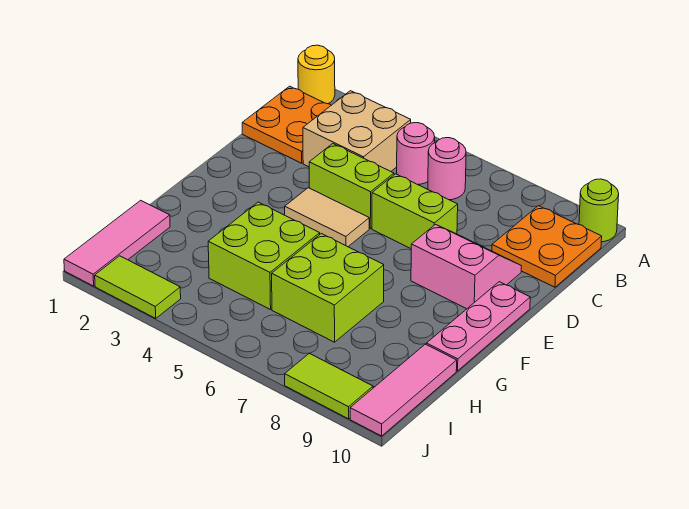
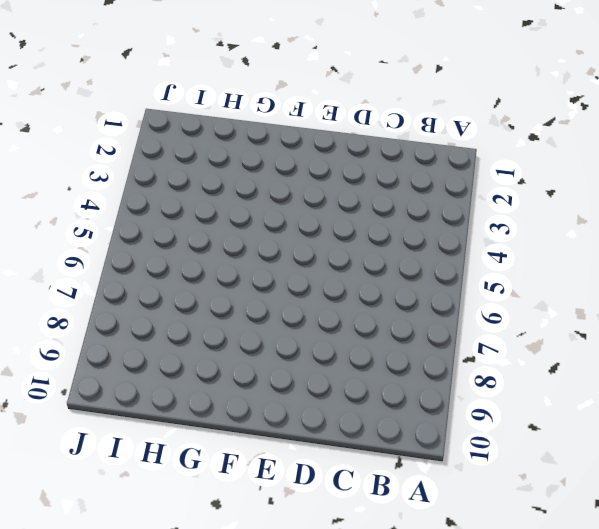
none -> yellow round brick A1 level 1
none -> lime round brick A10 level 1
none -> orange plate B1:C2 level 1

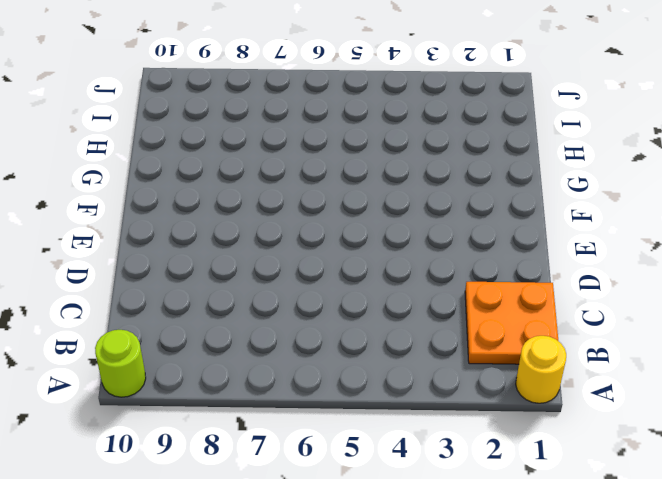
none -> tan brick B3:C4 level 1
none -> pink round brick B5 level 1
none -> pink round brick B6 level 1

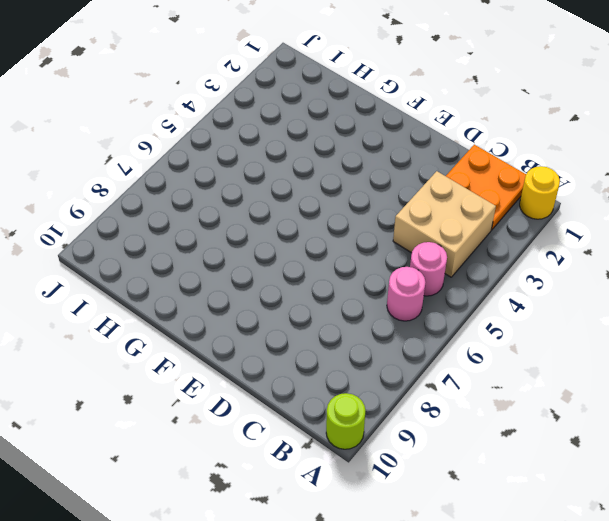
none -> orange plate B9:C10 level 1
none -> lime brick D4:D5 level 1
none -> lime brick D6:D7 level 1

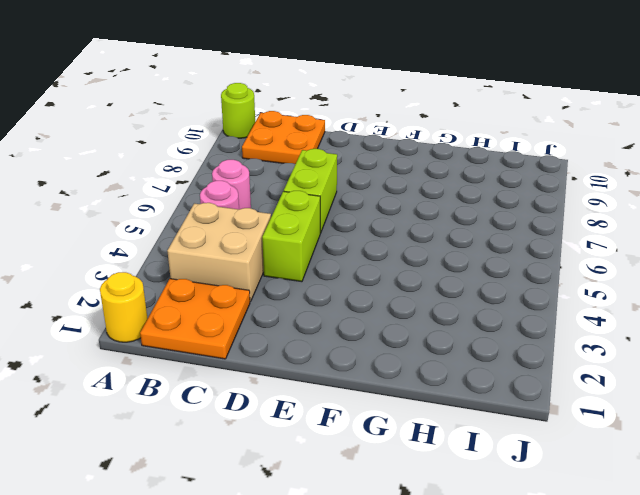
none -> pink slope D8:E9 level 1 top E
none -> tan tile E4:E5 level 1
none -> pink plate E10:G10 level 1

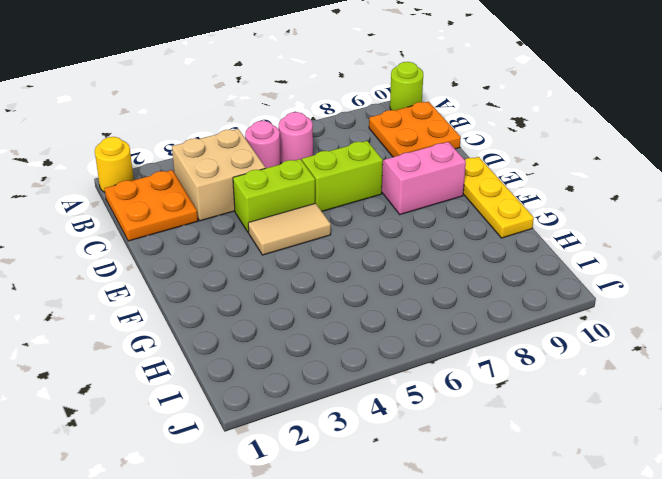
yellow plate E10:G10 level 1 -> pink plate E10:G10 level 1
none -> lime brick G4:H5 level 1
none -> lime brick G6:H7 level 1
none -> pink tile H1:J1 level 1

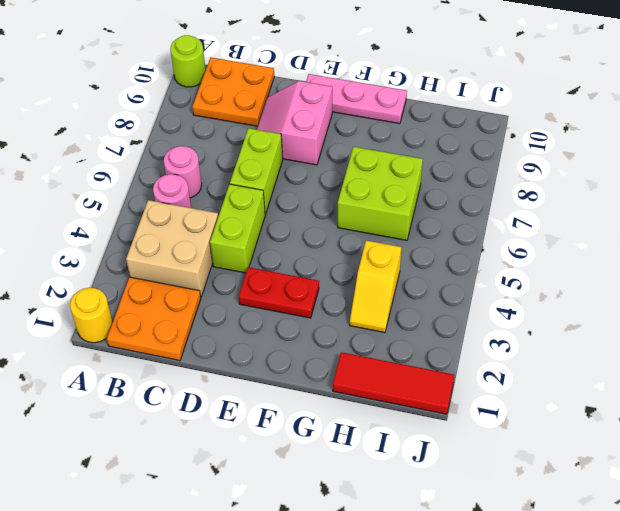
red plate E3:F3 level 1 -> none
red tile H1:J1 level 1 -> pink tile H1:J1 level 1
yellow slope H3:H4 level 1 top 4 -> lime brick G4:H5 level 1
none -> tan tile E4:E5 level 1
none -> pink tile H10:J10 level 1
none -> lime tile J2:J3 level 1

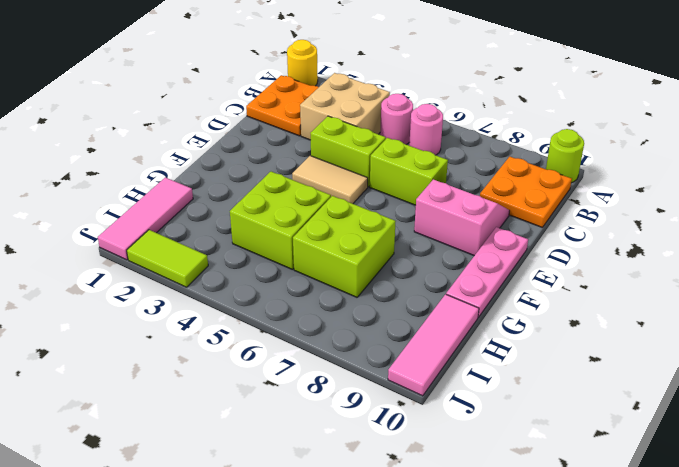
none -> lime tile J8:J9 level 1

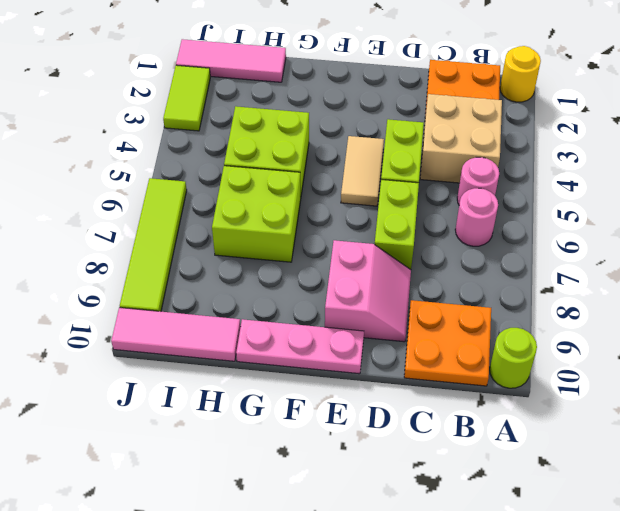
lime tile J6:J9 level 1 -> lime tile J8:J9 level 1

